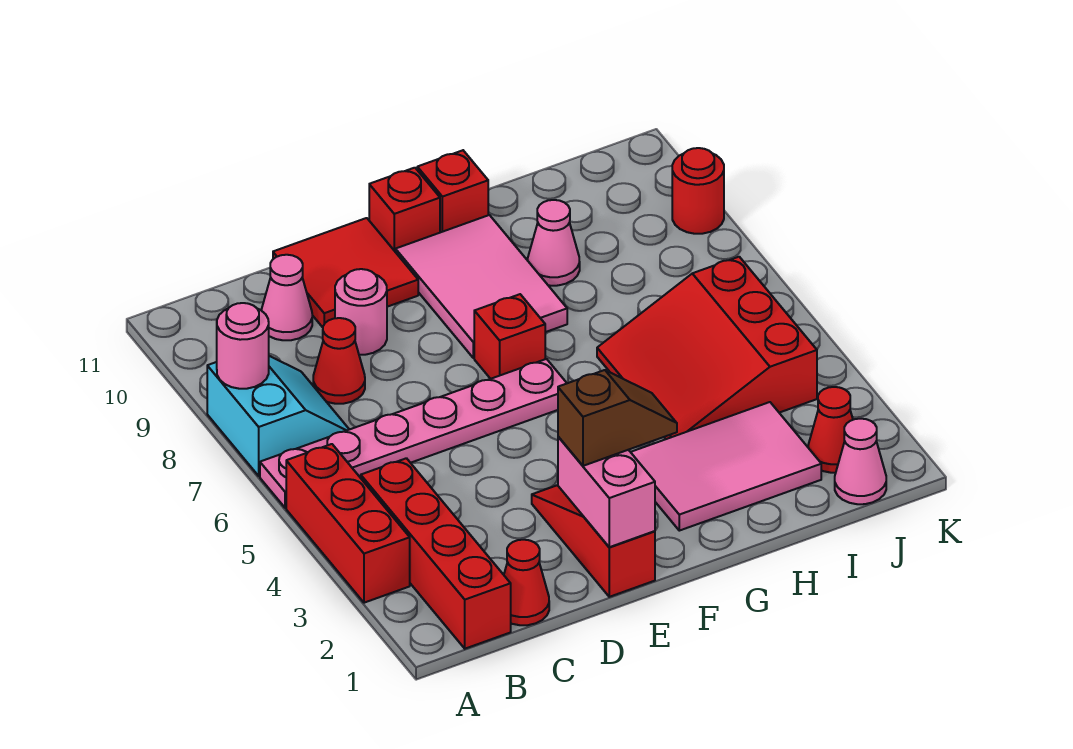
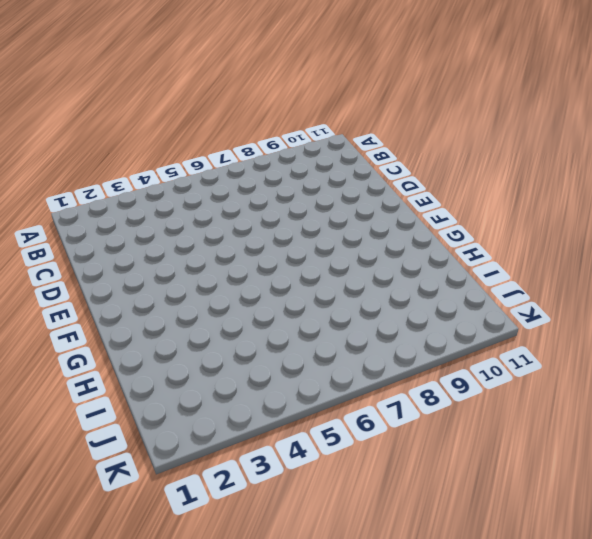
none -> red brick A3:A5 level 1
none -> pink plate A6:F6 level 1
none -> cyan slope A7:B8 level 1 top A

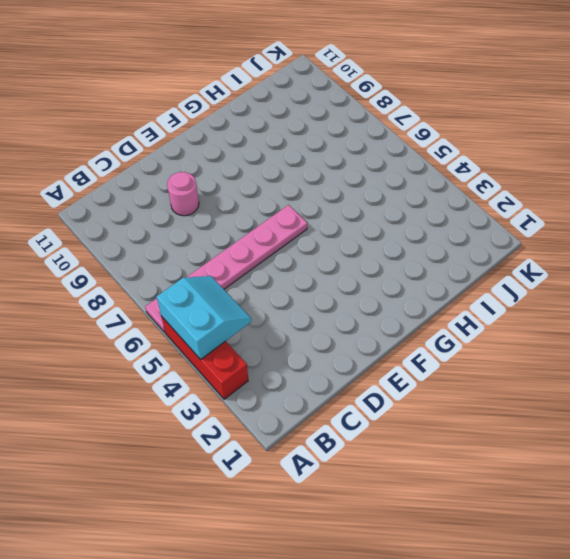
cyan slope A4:B5 level 2 top A -> cyan slope A7:B8 level 1 top A
none -> red brick B1:B4 level 1
none -> red cone C1 level 1
none -> red cone C8 level 1

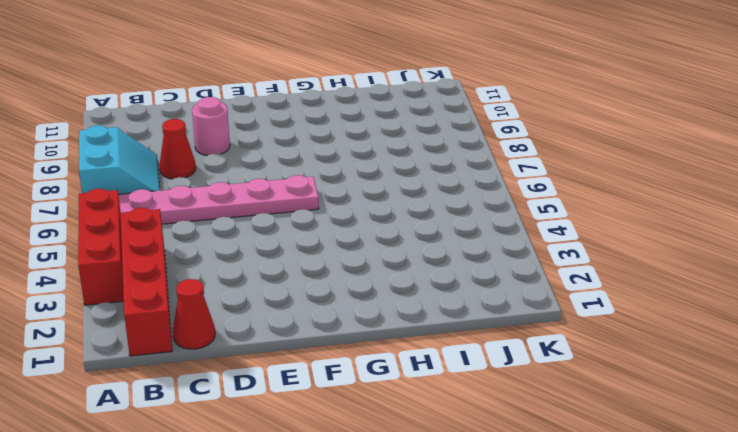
none -> pink cone C10 level 1
none -> red tile D10:E11 level 1
none -> red slope E1:E3 level 1 top 1

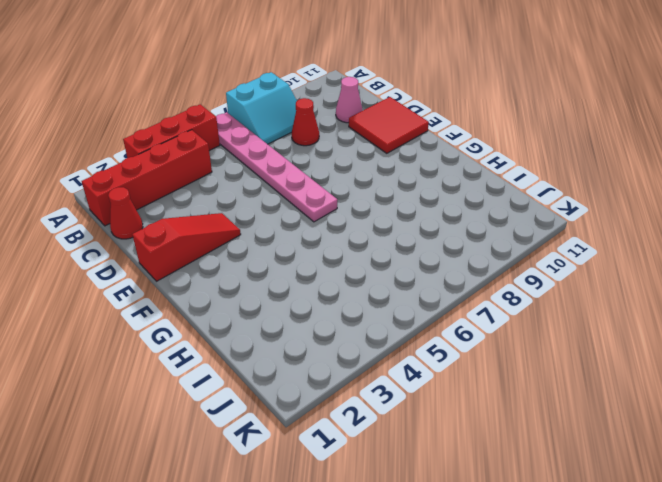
none -> pink round brick D9 level 1
none -> red brick F7 level 1
none -> pink tile F8:G10 level 1

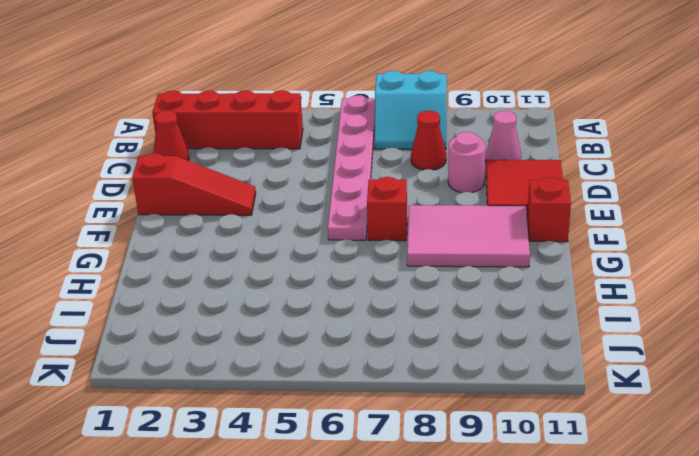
none -> red brick A3:A5 level 1
none -> pink tile G2:I3 level 1
none -> red brick G11 level 1

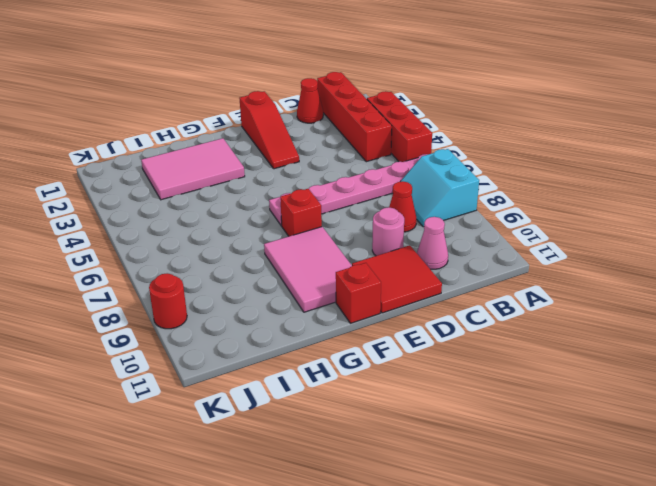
none -> red brick G11 level 1
none -> red slope H4:J6 level 1 top J
none -> pink cone H9 level 1

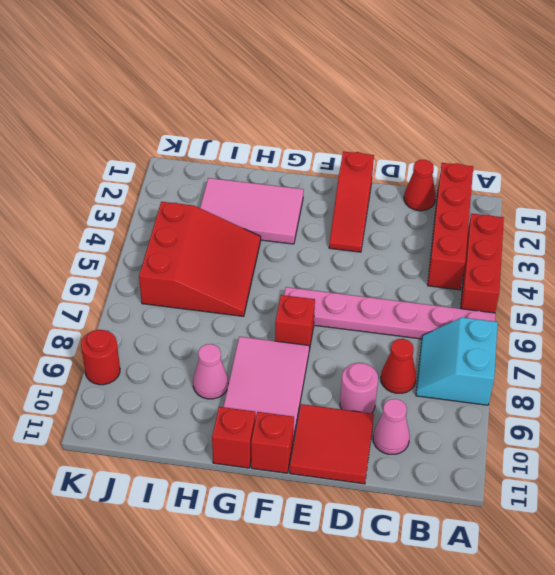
none -> pink cone J1 level 1
none -> red cone J2 level 1
none -> pink round brick A8 level 2

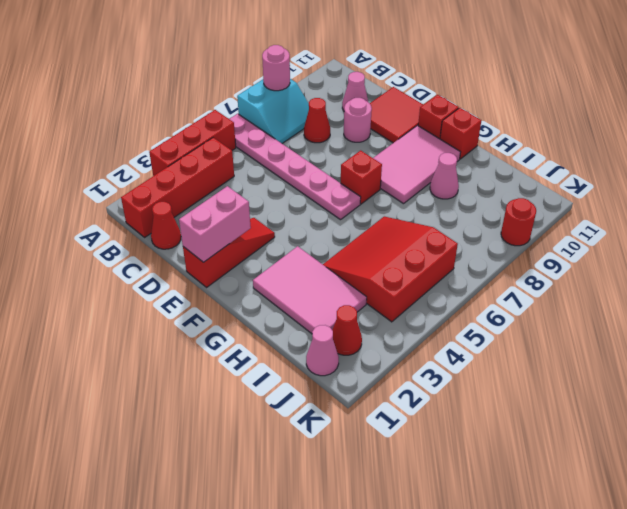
none -> brown slope E2:F2 level 3 top E

